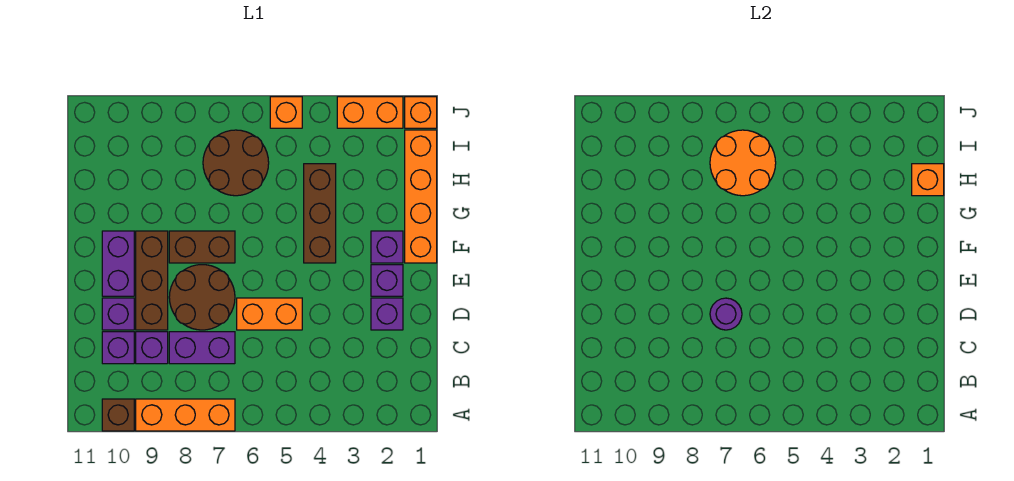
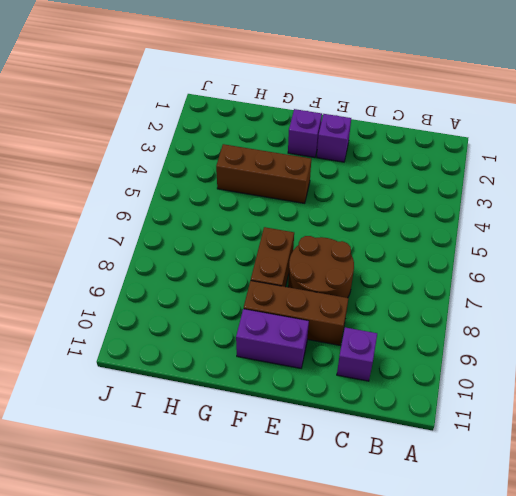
none -> orange brick A7:A9 level 1
none -> brown brick A10 level 1
none -> purple brick C7:C8 level 1

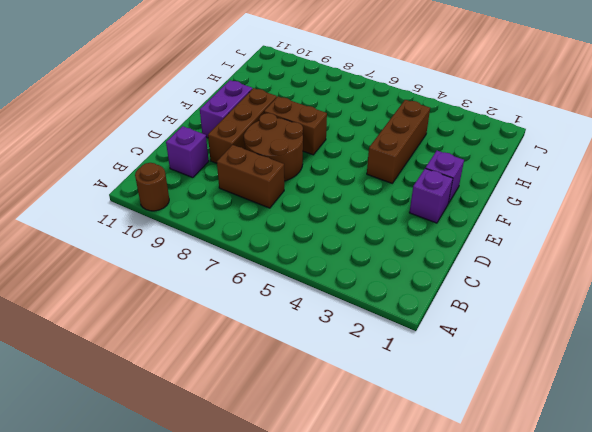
brown round brick A10 level 1 -> brown brick A10 level 1
brown brick C7:C8 level 1 -> purple brick C7:C8 level 1
none -> orange brick A7:A9 level 1
none -> purple brick C9 level 1
none -> purple brick D2 level 1

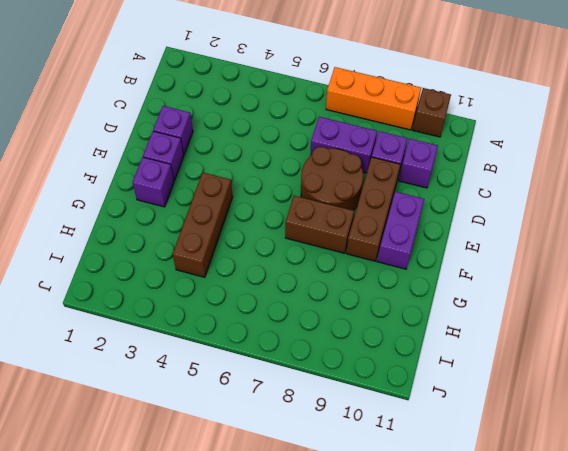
none -> orange brick D5:D6 level 1
none -> purple brick D10 level 1
none -> orange brick F1:I1 level 1

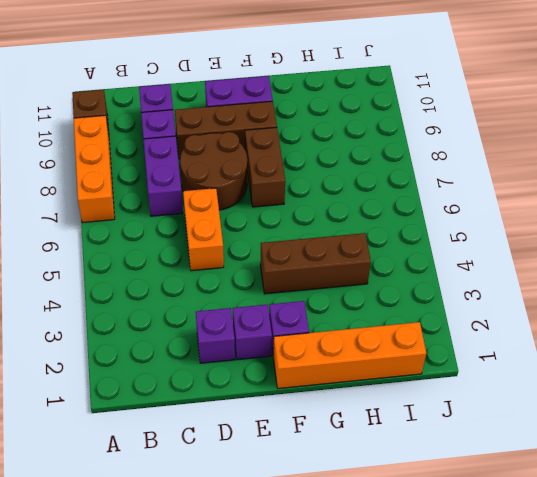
none -> purple brick D10 level 1
none -> brown round brick H6:I7 level 1
none -> orange brick J1 level 1

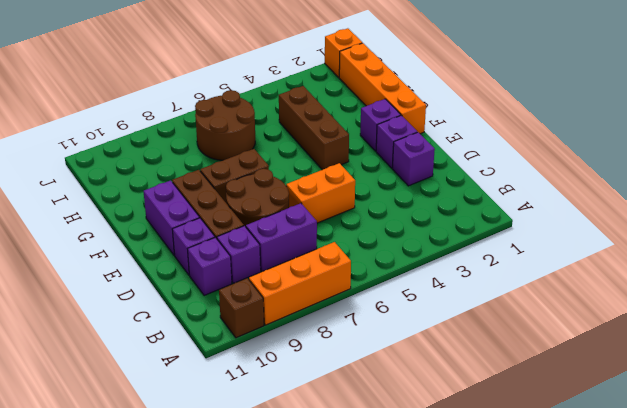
none -> orange brick J2:J3 level 1
none -> orange brick J5 level 1
none -> purple round brick D7 level 2

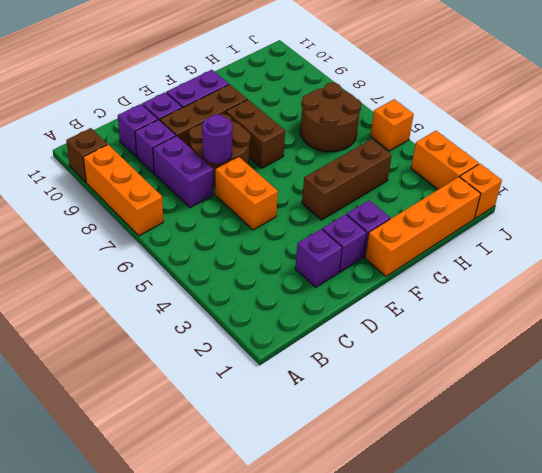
none -> orange brick H1 level 2
none -> orange round brick H6:I7 level 2

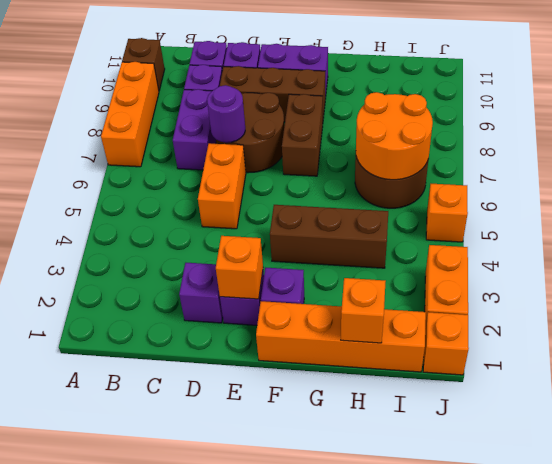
orange brick E2 level 2 -> none

